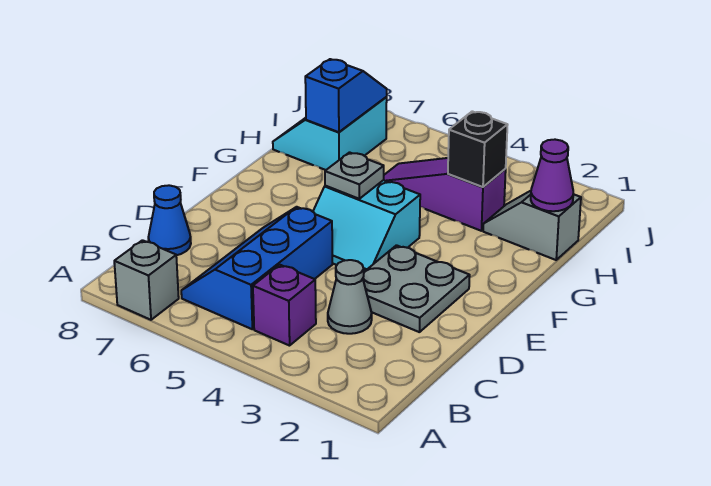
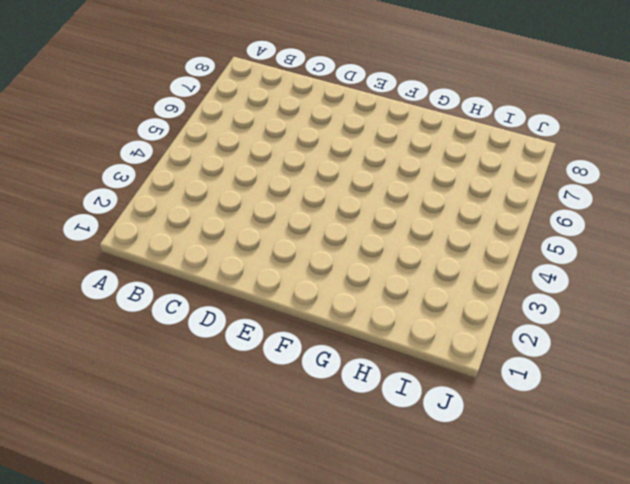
none -> grey brick A7 level 1
none -> purple brick B4 level 1
none -> blue slope B5:D6 level 1 top 5

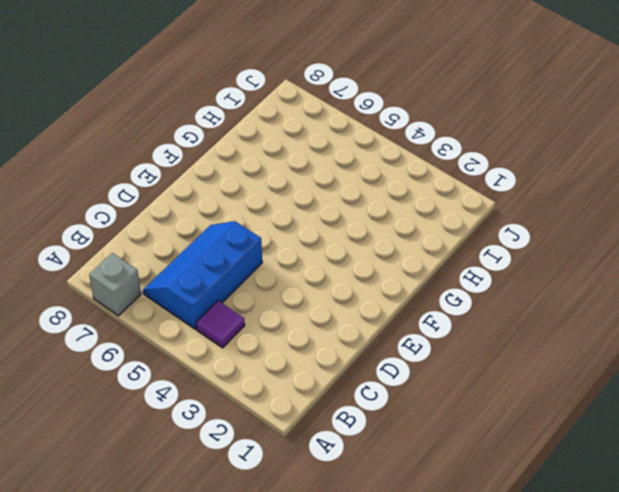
purple tile B4 level 1 -> purple brick B4 level 1
none -> grey cone C3 level 1
none -> blue cone C8 level 1
none -> grey plate D2:E3 level 1

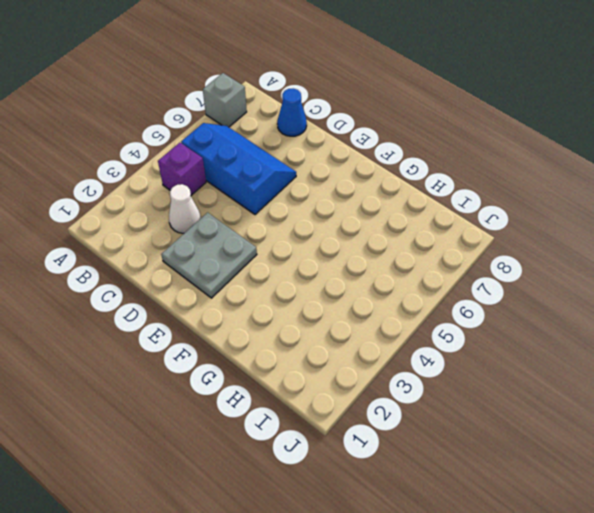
white cone C3 level 1 -> grey cone C3 level 1
none -> cyan slope E4:F5 level 1 top F
none -> grey slope H1:H2 level 1 top 1
none -> purple slope H3:H5 level 1 top 3

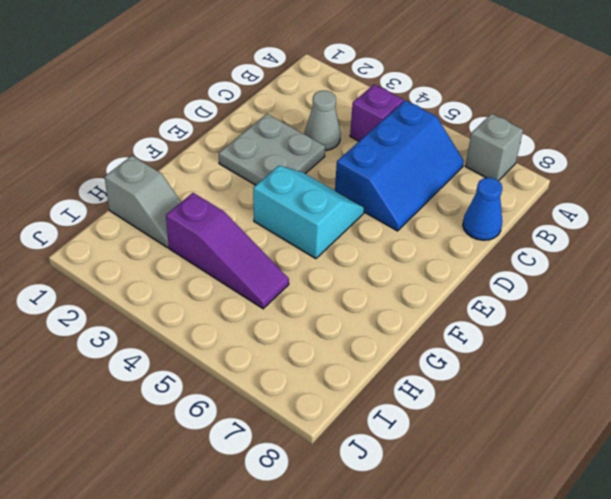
none -> cyan slope H7:I8 level 1 top 7
none -> grey plate F5 level 2
none -> purple cone H1 level 2

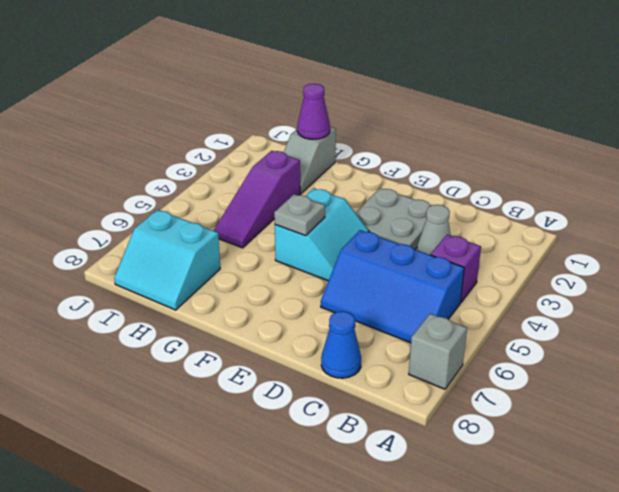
none -> black brick H3 level 2
none -> blue slope H7:I7 level 2 top H

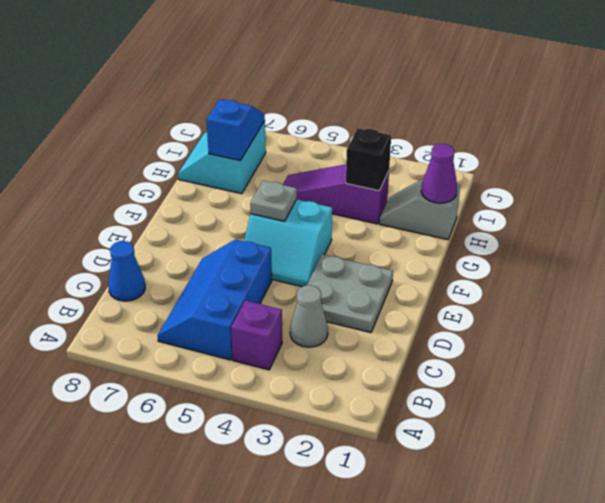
none -> grey brick A7 level 1

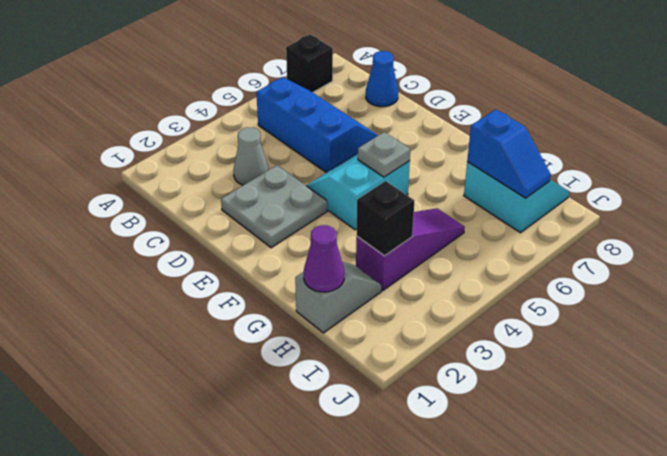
black brick A7 level 1 -> grey brick A7 level 1
none -> purple brick B4 level 1

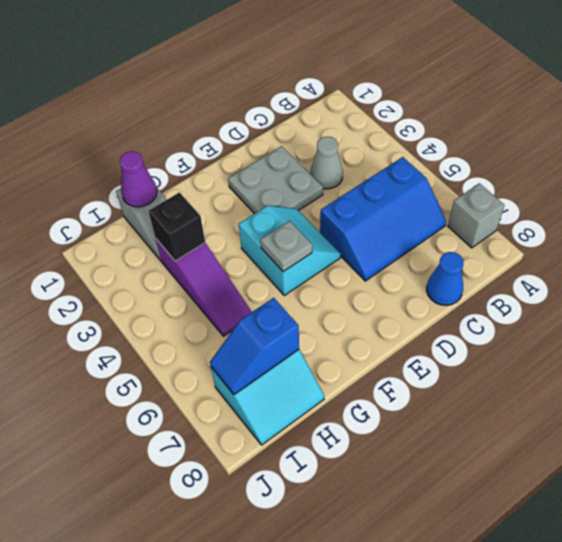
none -> purple brick B4 level 1

